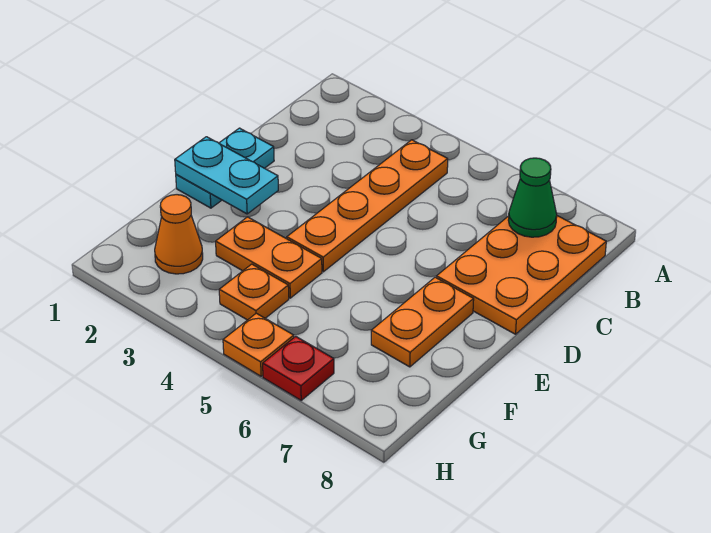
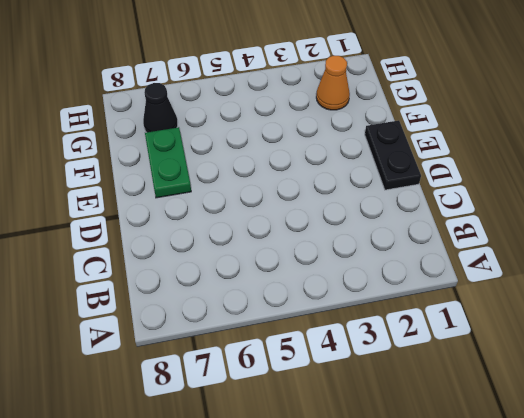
black plate D1:E1 level 1 -> cyan plate D1:E1 level 1
green plate E7:F7 level 1 -> orange plate E7:F7 level 1
black cone G7 level 1 -> none
none -> orange plate B4:E4 level 1
none -> orange plate B7:D8 level 1

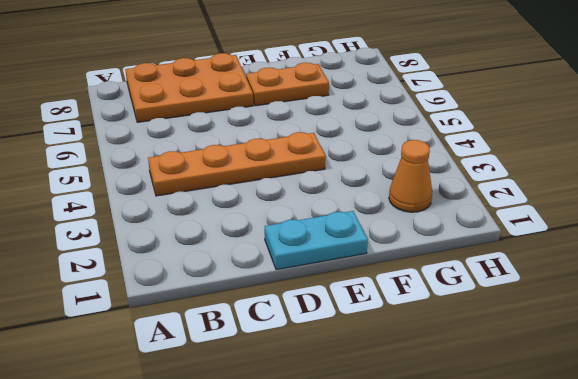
none -> orange plate F3:F4 level 1
none -> orange plate G4 level 1

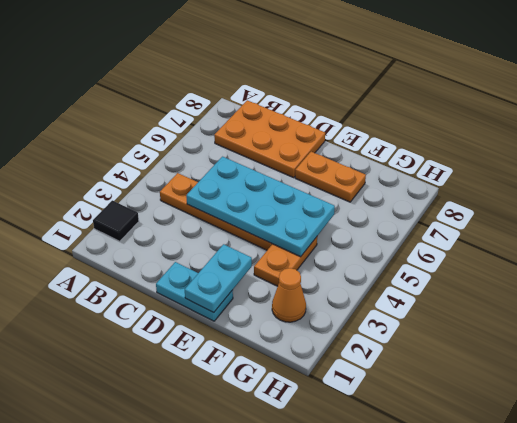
black tile A2 level 1 -> none
cyan plate C4:F5 level 2 -> none
none -> orange plate G4 level 1
none -> orange plate H5 level 1

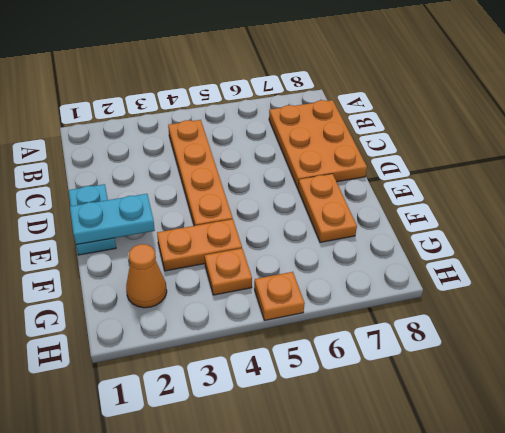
none -> red plate H6 level 1
none -> green cone B7 level 2

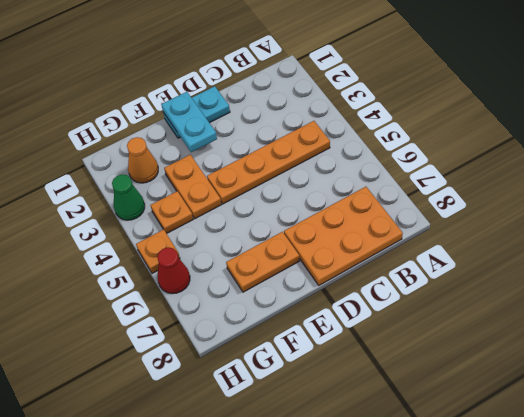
green cone H3 level 1 -> green cone B7 level 2
red cone H6 level 1 -> red plate H6 level 1

